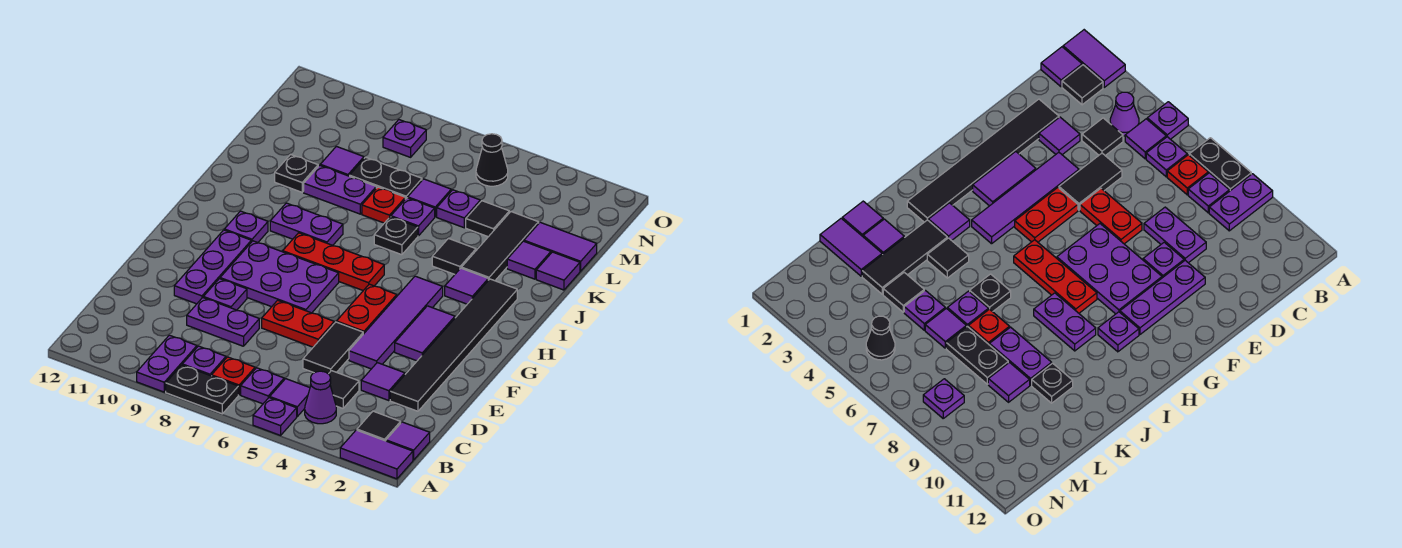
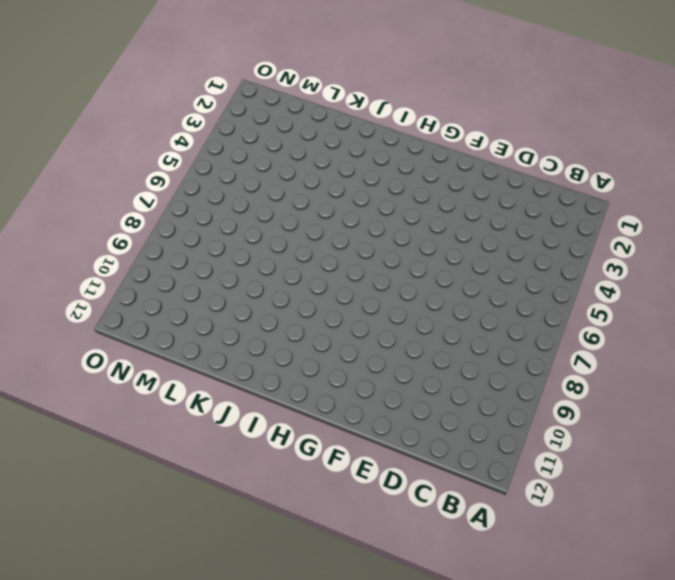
none -> purple tile A1:A2 level 1
none -> purple plate A5 level 1
none -> black plate A7:A8 level 1
none -> purple plate A9:B9 level 1

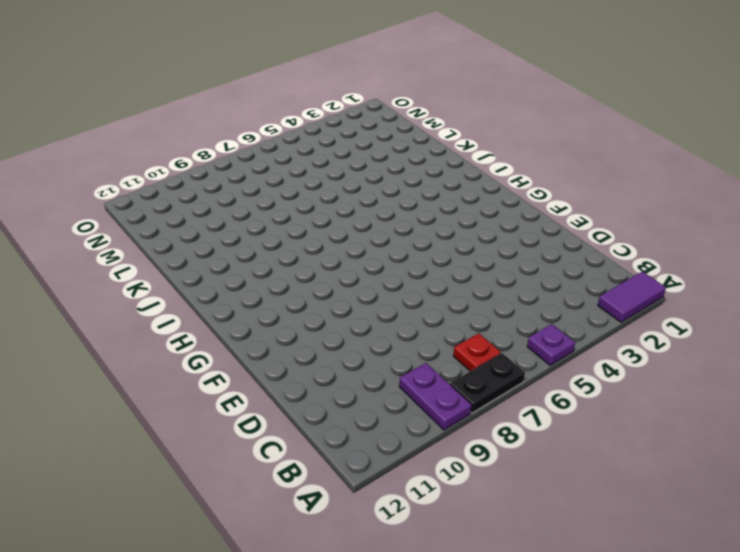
none -> purple tile B1 level 1
none -> black tile B2 level 1
none -> purple cone B4 level 1
none -> purple tile B5 level 1

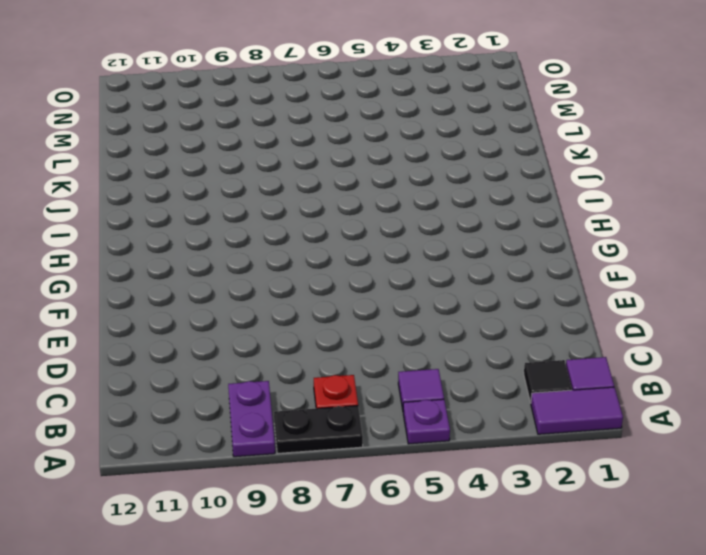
none -> purple cone B4 level 1
none -> purple plate B6 level 1
none -> purple plate B8 level 1
none -> black tile C4 level 1

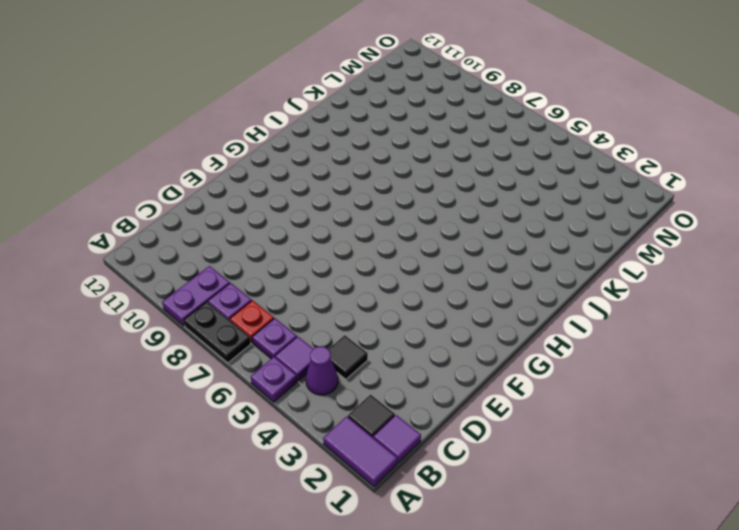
none -> black tile D2:I2 level 1
none -> purple tile D3 level 1
none -> black tile D5:E5 level 1
none -> purple plate D8:D9 level 1

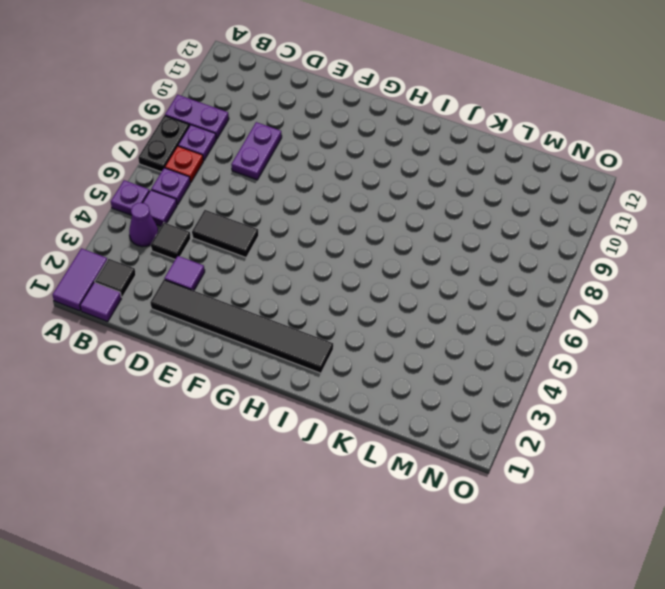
none -> purple tile E4:H4 level 1
none -> red plate E6:E7 level 1
none -> purple plate E9 level 1
none -> purple plate E10:G10 level 1

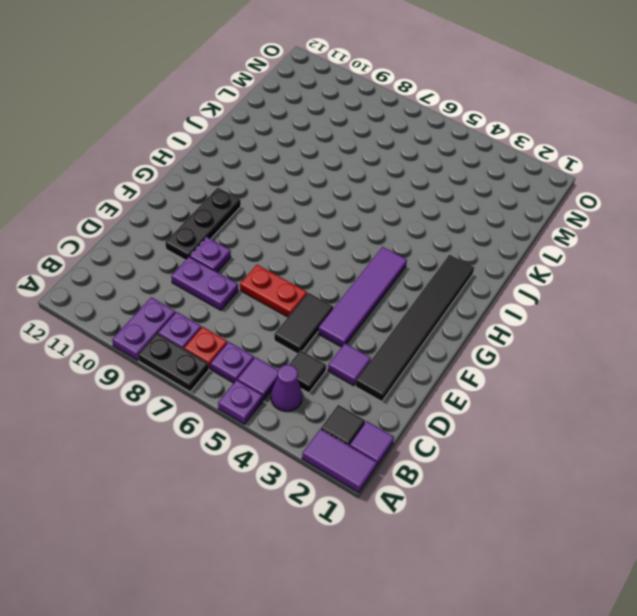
black plate E10:G10 level 1 -> purple plate E10:G10 level 1
none -> purple tile F3:G3 level 1
none -> red plate F5:G5 level 1
none -> purple plate F7:G9 level 1
none -> red plate H6:H8 level 1

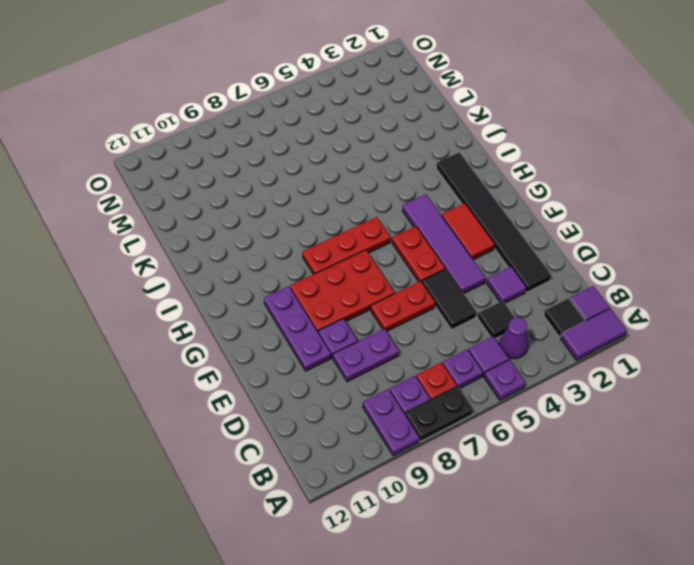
red tile F3:G3 level 1 -> purple tile F3:G3 level 1
red plate F7:G9 level 1 -> purple plate F7:G9 level 1
none -> purple plate H10 level 1
none -> purple tile I3 level 1
none -> purple plate I8:I9 level 1
none -> black tile J3:L3 level 1

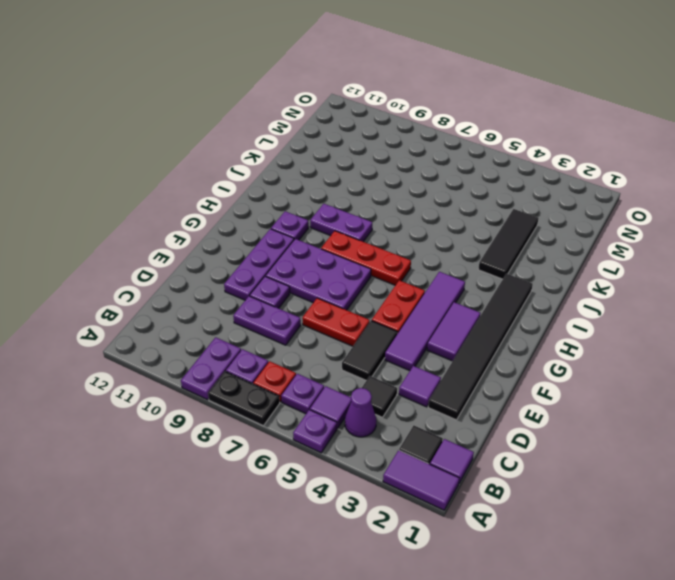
none -> purple tile I3 level 1
none -> black tile J4 level 1
none -> black plate J6 level 1
none -> purple tile K1 level 1

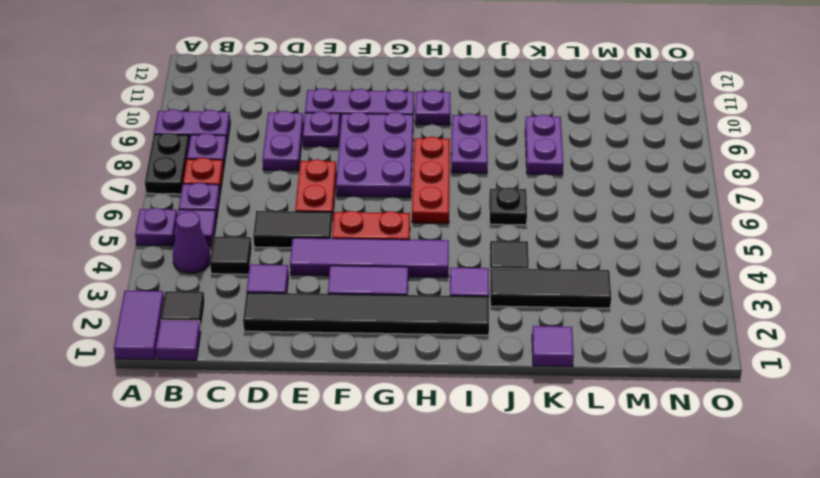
none -> purple tile K2 level 1
none -> purple plate K6 level 1
none -> red plate K7 level 1
none -> black plate K10 level 1

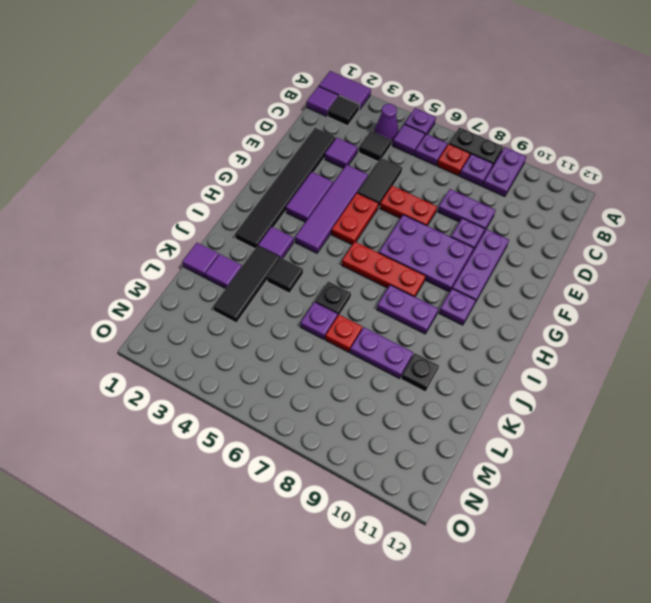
none -> purple tile L1:L2 level 1
none -> black tile L4 level 1
none -> purple plate L5 level 1
none -> purple tile L6 level 1

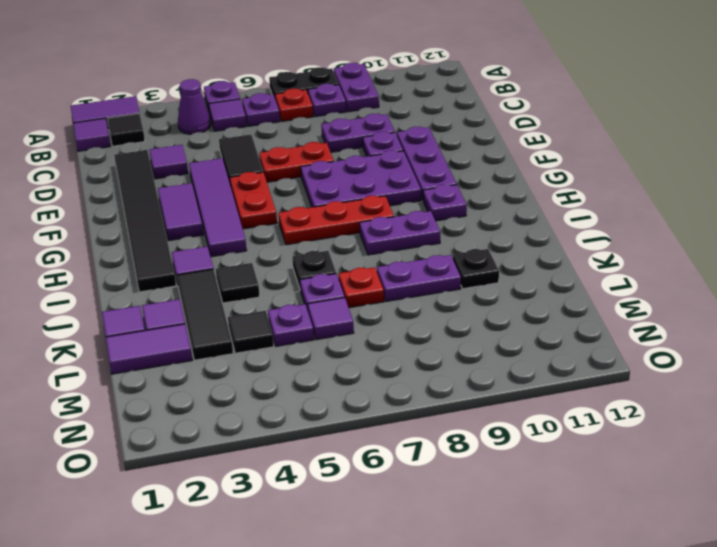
none -> black tile C4 level 1
none -> black plate L7:L8 level 1
none -> purple tile L9 level 1
none -> black cone N5 level 1

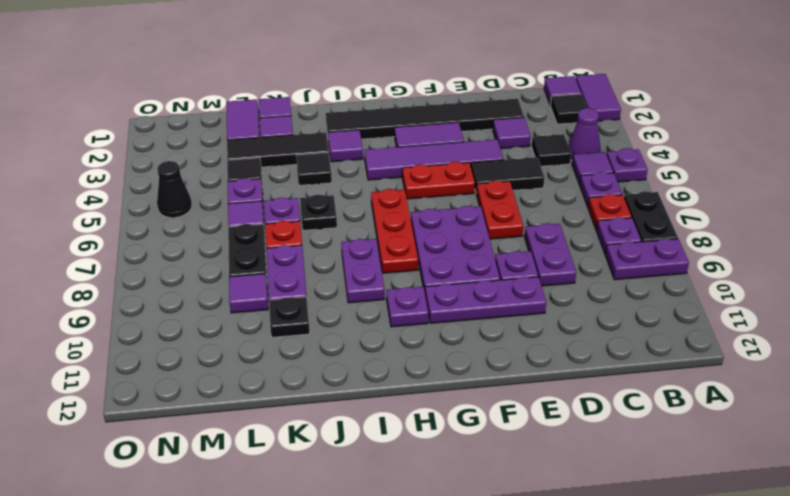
none -> purple plate N8 level 1

